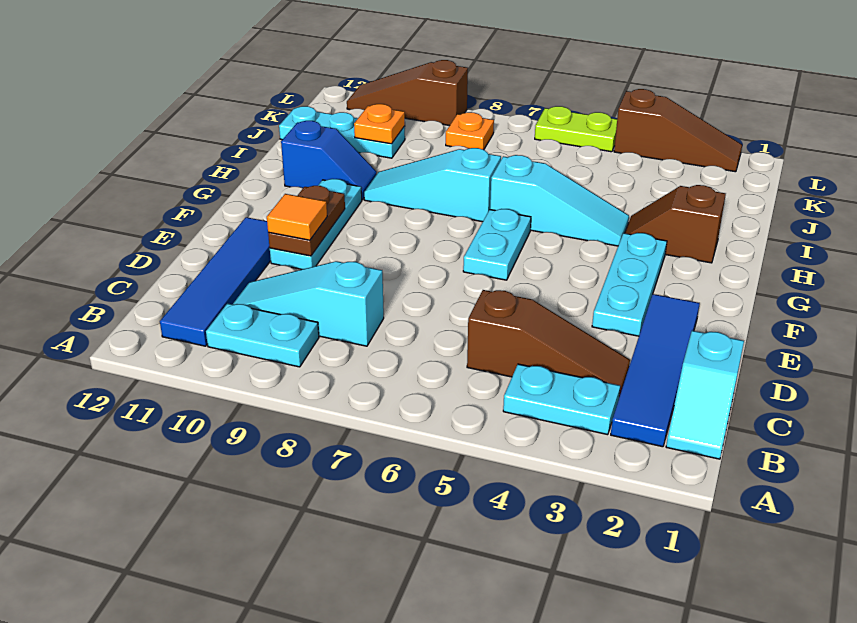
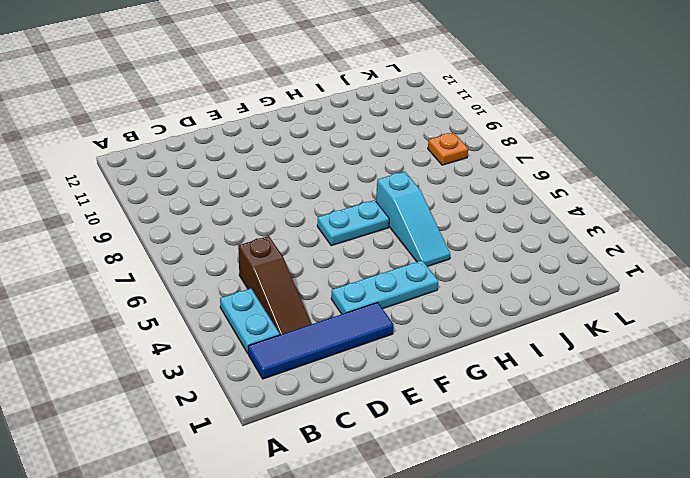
none -> cyan slope B1:C1 level 1 top C
none -> cyan plate B9:B10 level 1
none -> blue tile B11:E11 level 1

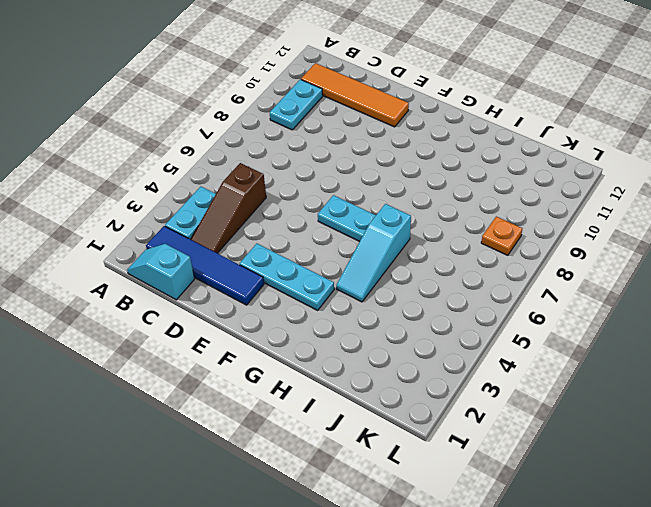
orange tile B11:E11 level 1 -> blue tile B11:E11 level 1
none -> cyan slope C8:C10 level 1 top 8
none -> cyan plate E10:G10 level 1
none -> brown slope H2:H3 level 1 top 2

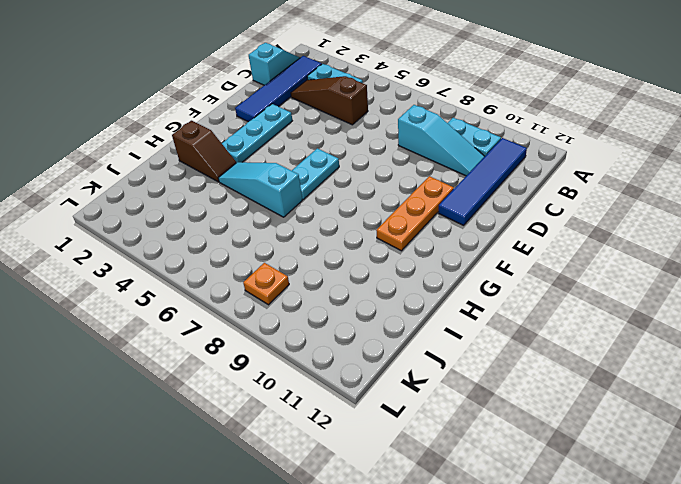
orange plate E10:G10 level 1 -> cyan plate E10:G10 level 1
none -> cyan slope H7:H9 level 1 top 7
none -> blue slope H10:H11 level 1 top 11
none -> cyan plate J10:J12 level 1

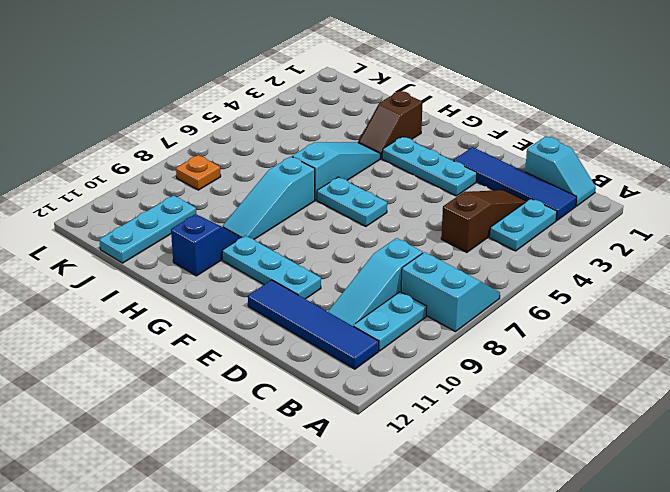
cyan slope A7:B8 level 1 top 8 -> none
none -> brown slope L2:L4 level 1 top 4
none -> lime plate L5:L6 level 1
none -> brown slope L9:L11 level 1 top 9

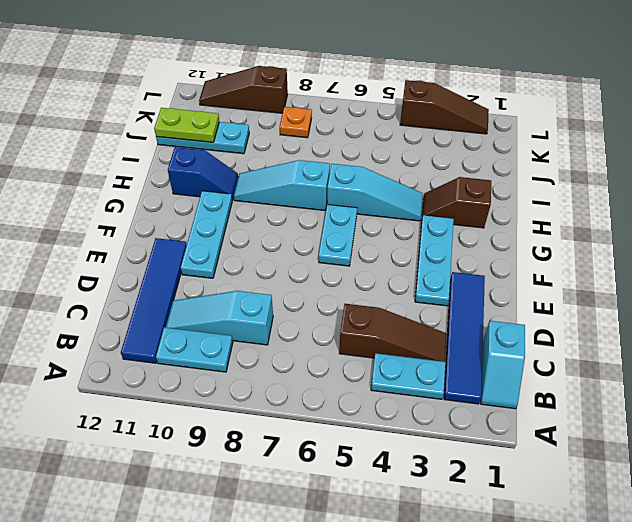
lime plate J11:J12 level 2 -> lime plate L5:L6 level 1
none -> brown plate E10:F10 level 2
none -> orange plate J10 level 2
none -> orange tile E10 level 3

